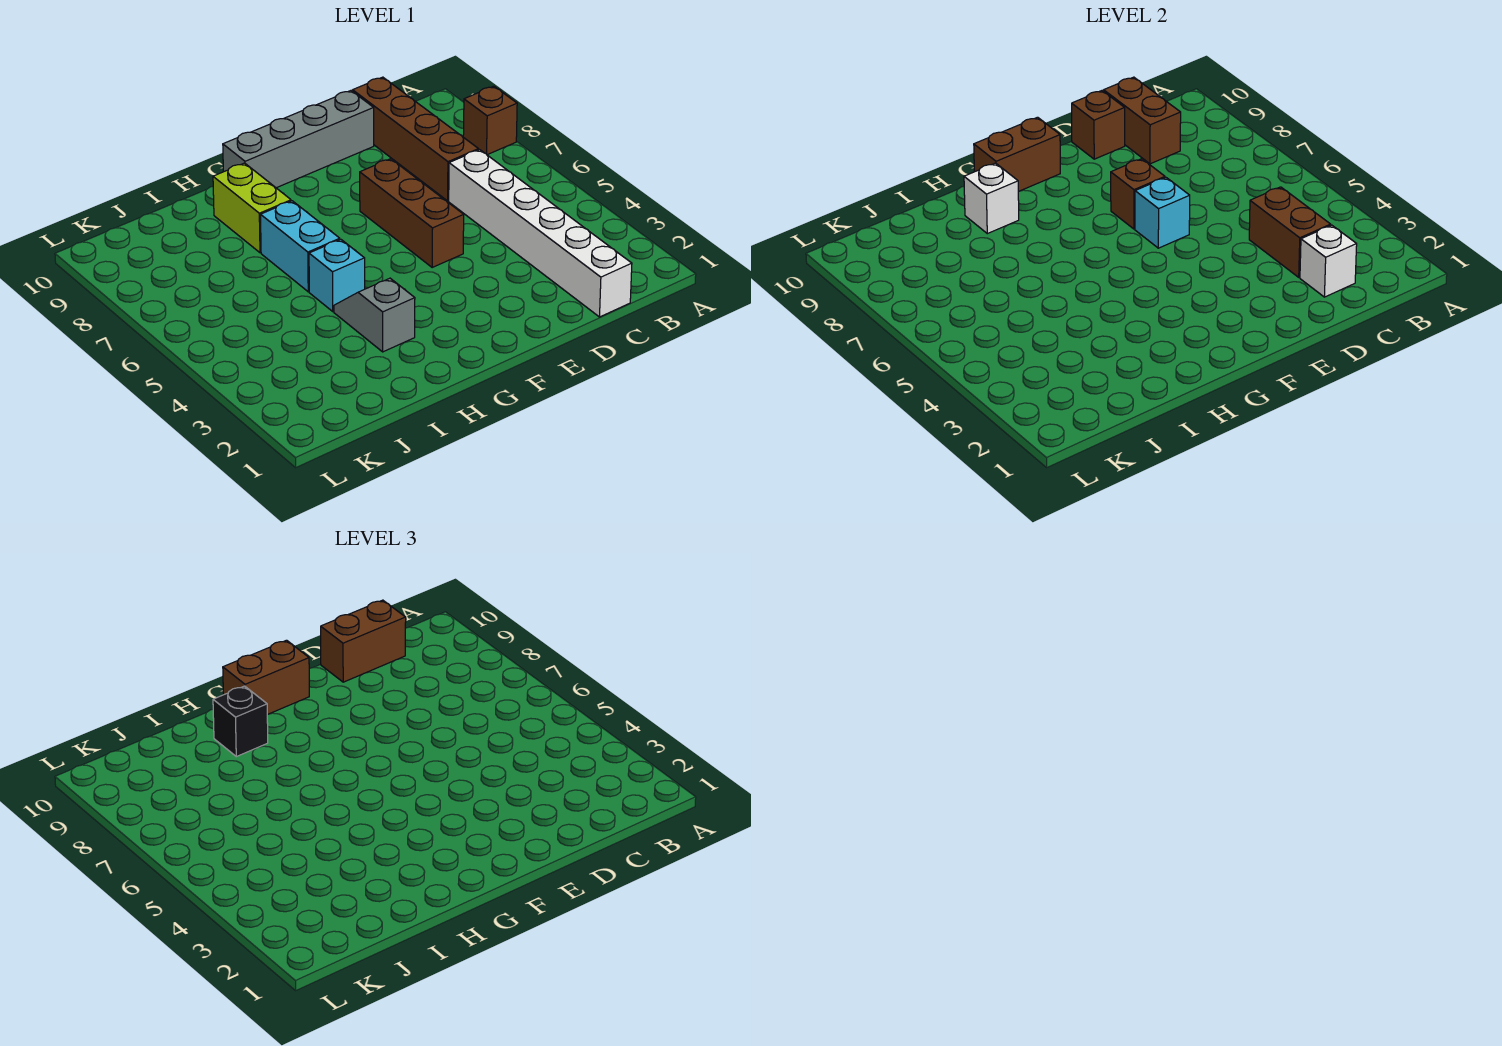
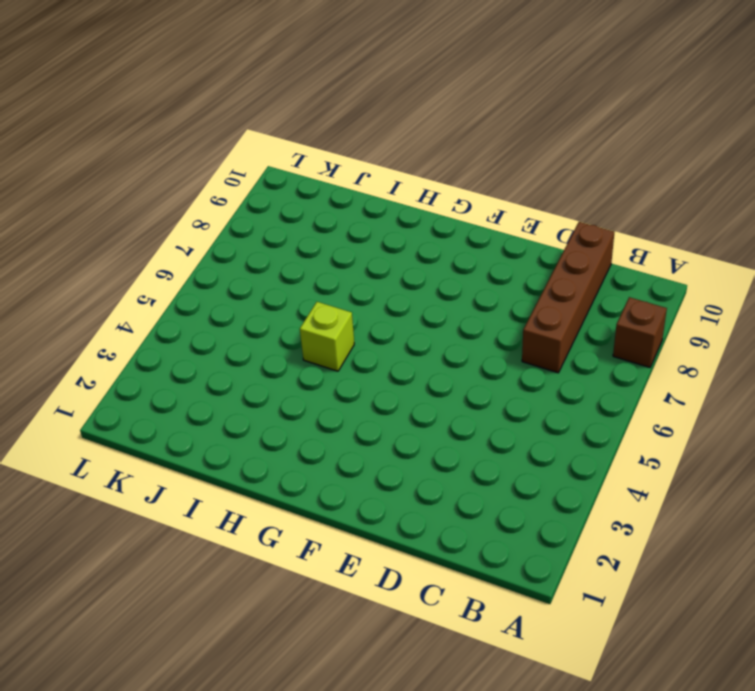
lime brick H5 level 1 -> cyan brick H5 level 1
none -> white brick C1:C6 level 1
none -> grey brick D10:G10 level 1
none -> brown brick E5:E7 level 1

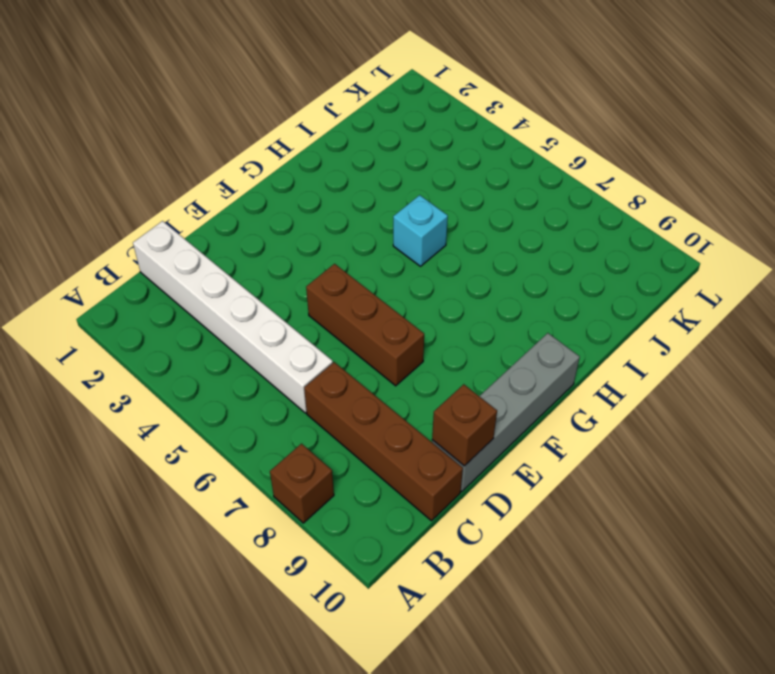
none -> grey slope H3:H4 level 1 top 3
none -> cyan brick H6:H7 level 1
none -> lime brick H8:H9 level 1

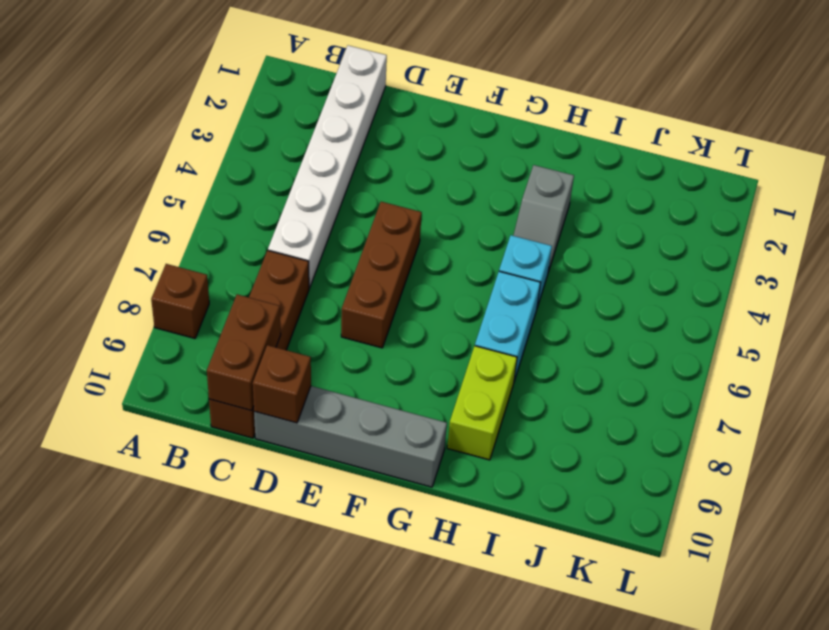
none -> white brick C2 level 2
none -> brown brick C3:C4 level 2
none -> cyan brick E6 level 2

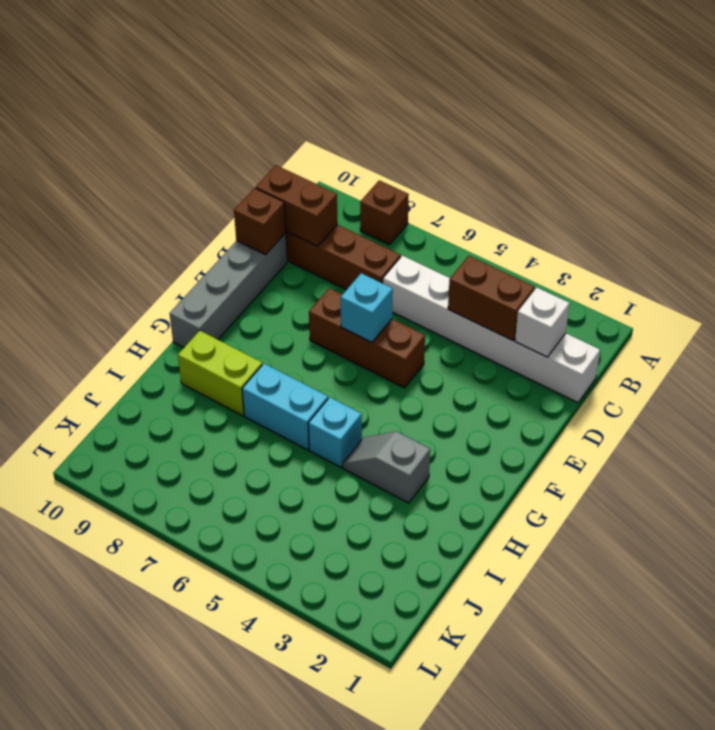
none -> brown brick E7 level 2
none -> brown brick F10:G10 level 2
none -> white brick H9 level 2

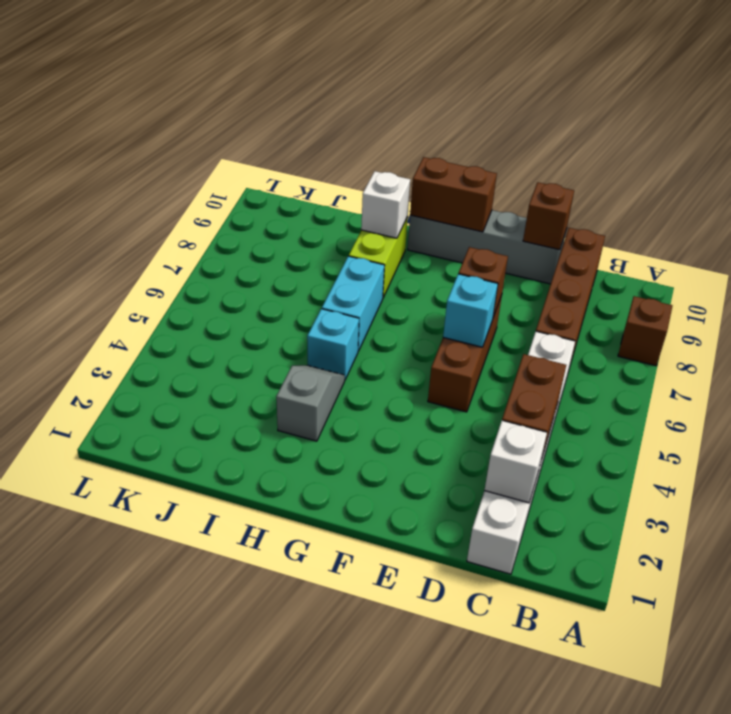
none -> brown brick C9:C10 level 2
none -> brown brick C10:D10 level 3
none -> brown brick F10:G10 level 3

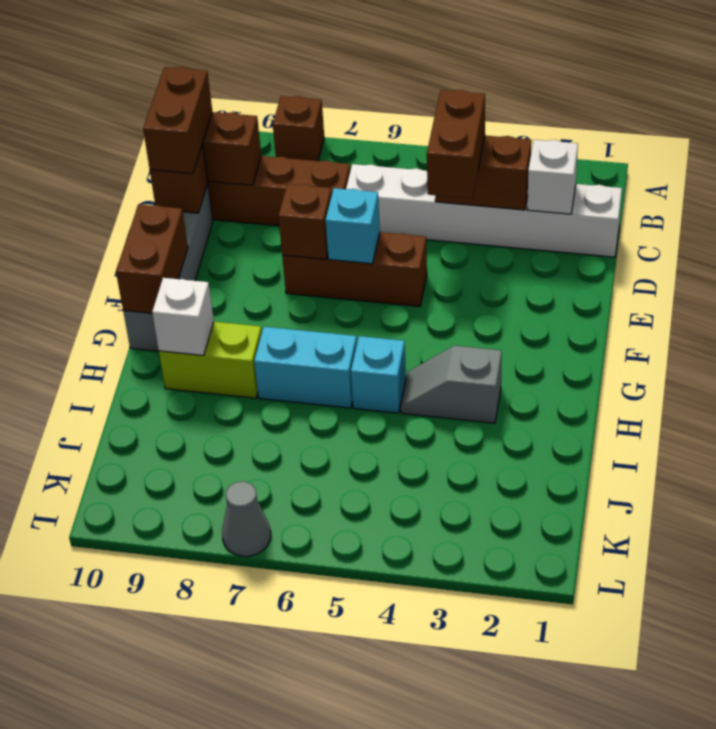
brown brick C4:D4 level 3 -> brown brick F10:G10 level 3
grey cone L7 level 1 -> none
none -> black brick H9 level 3

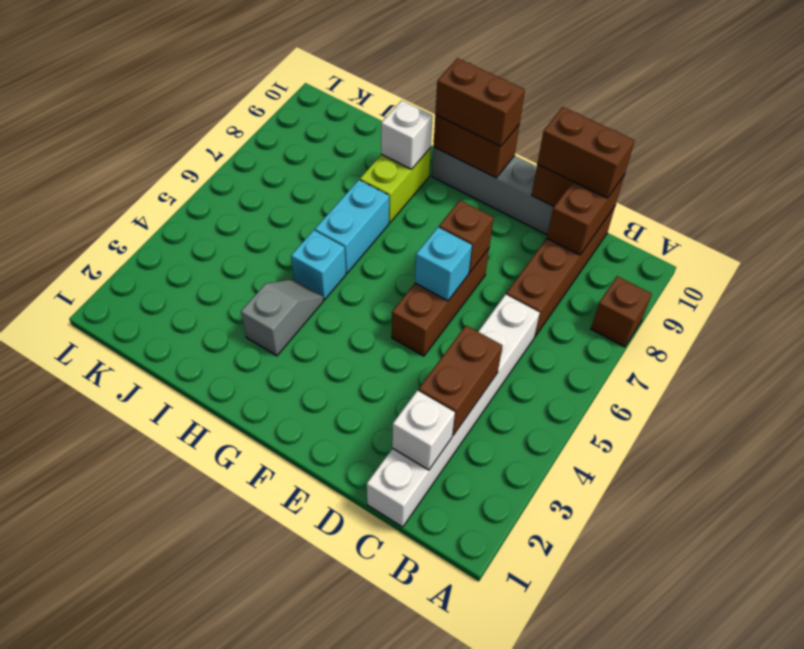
none -> black brick H9 level 3

